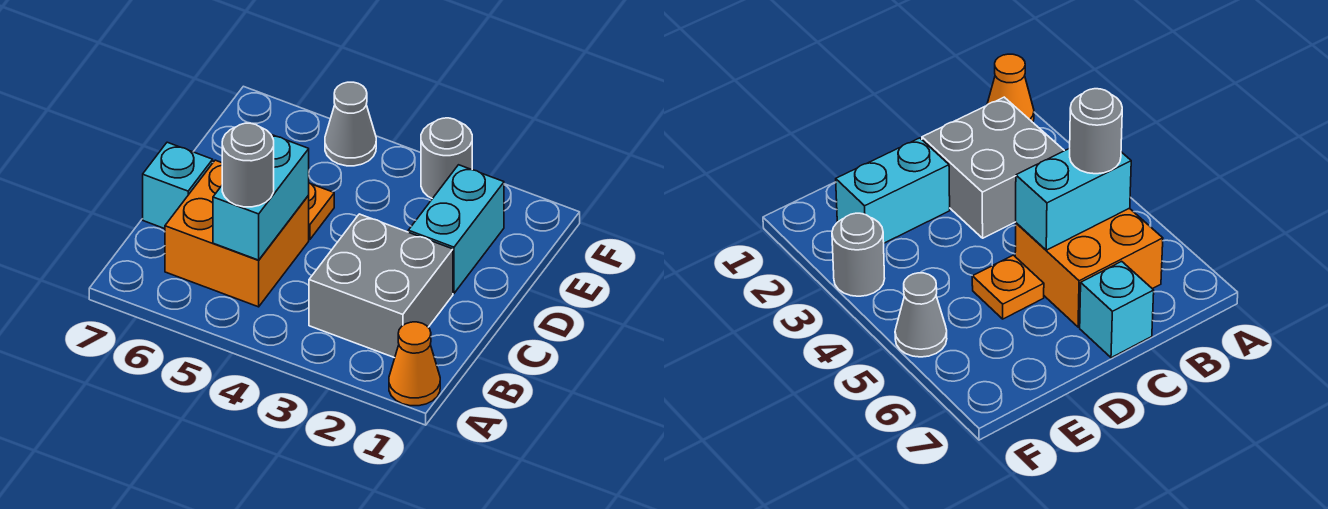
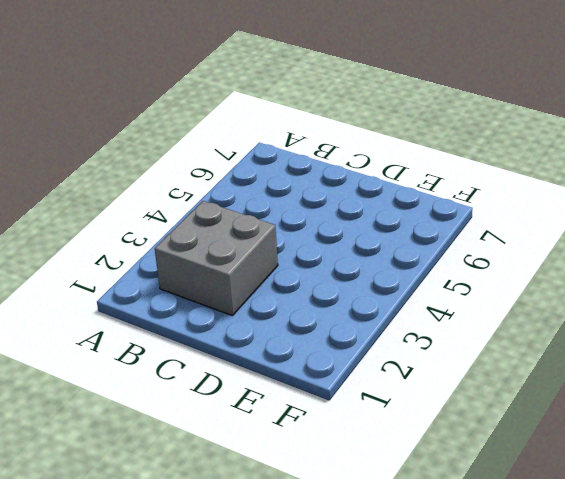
none -> orange cone A1 level 1
none -> orange brick B5:C6 level 1

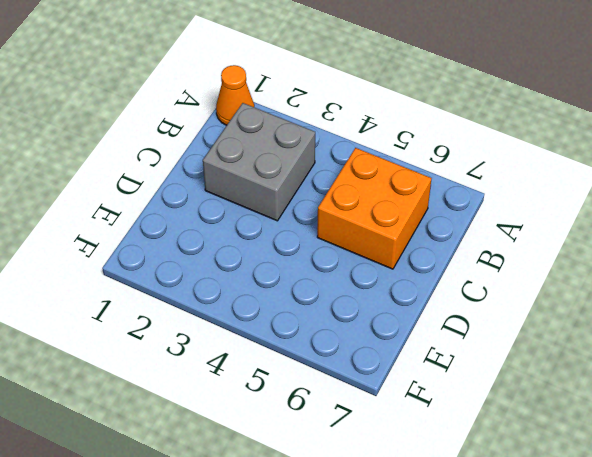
none -> cyan brick C7 level 1
none -> cyan brick D2:E2 level 1

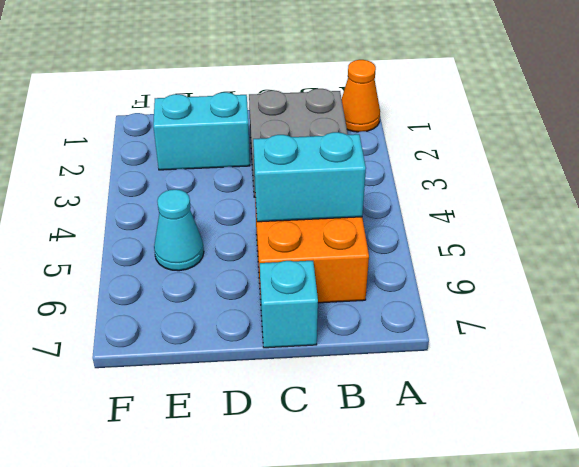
cyan cone E5 level 1 -> none
none -> orange plate D5 level 1
none -> grey round brick F3 level 1

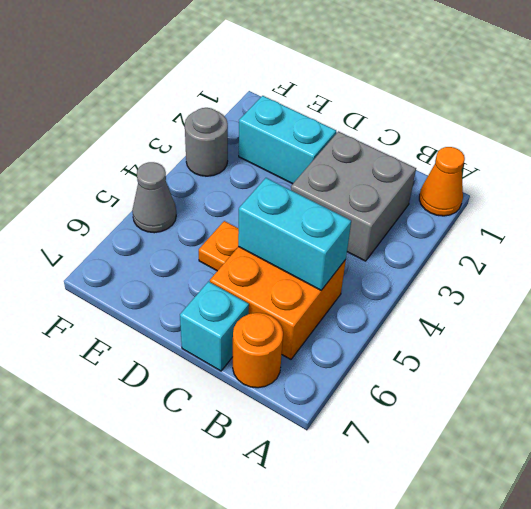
orange round brick B7 level 1 -> none
none -> grey round brick B5 level 3

